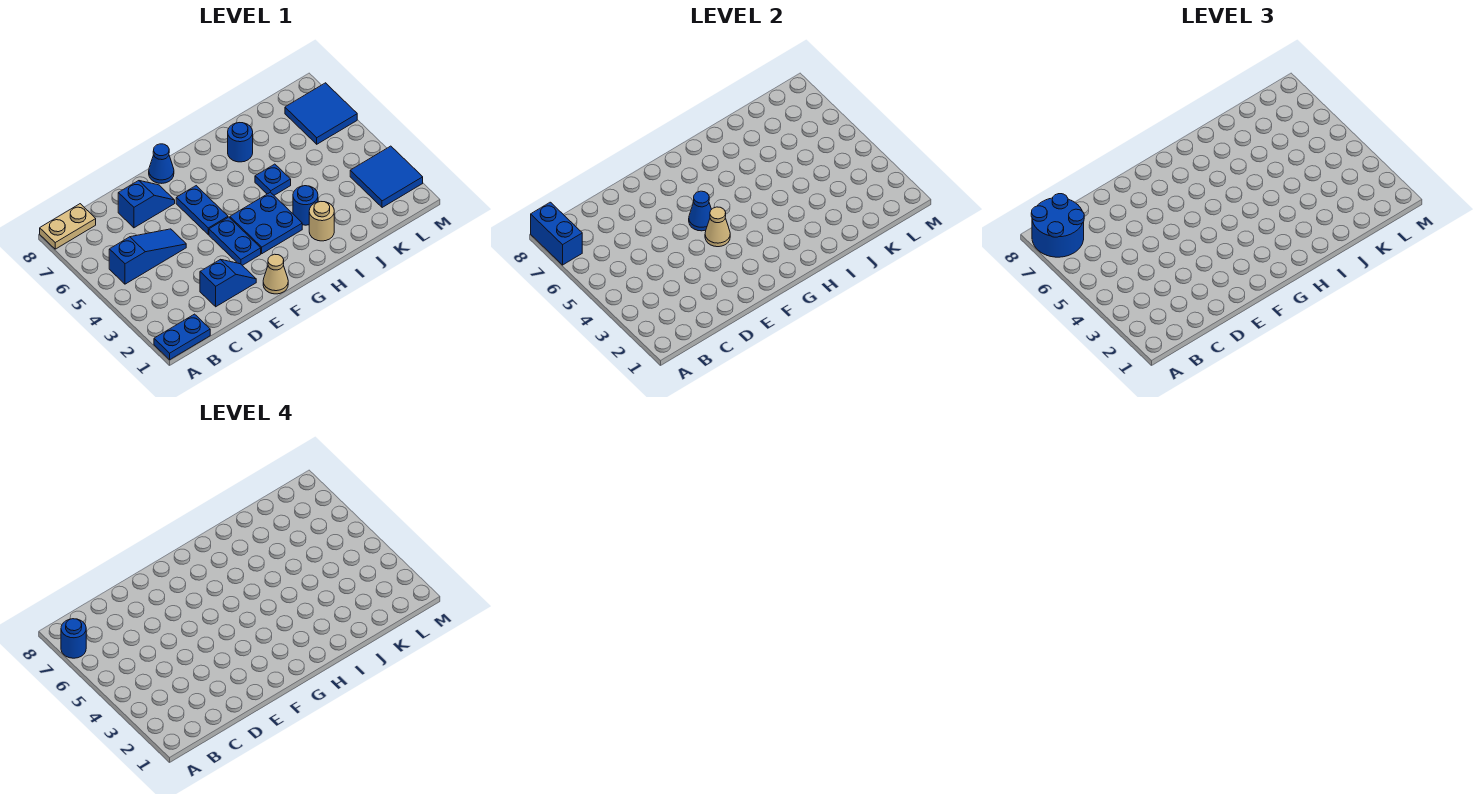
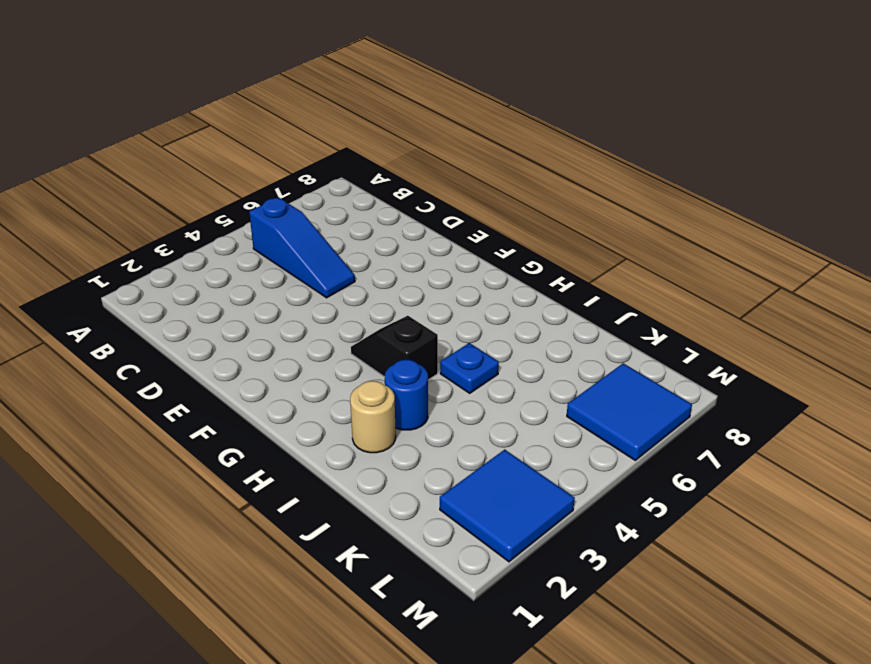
black slope G4:H4 level 1 top H -> blue plate G3:H4 level 1
none -> blue plate A1:B1 level 1
none -> tan plate A8:B8 level 1
none -> blue slope D2:E2 level 1 top D

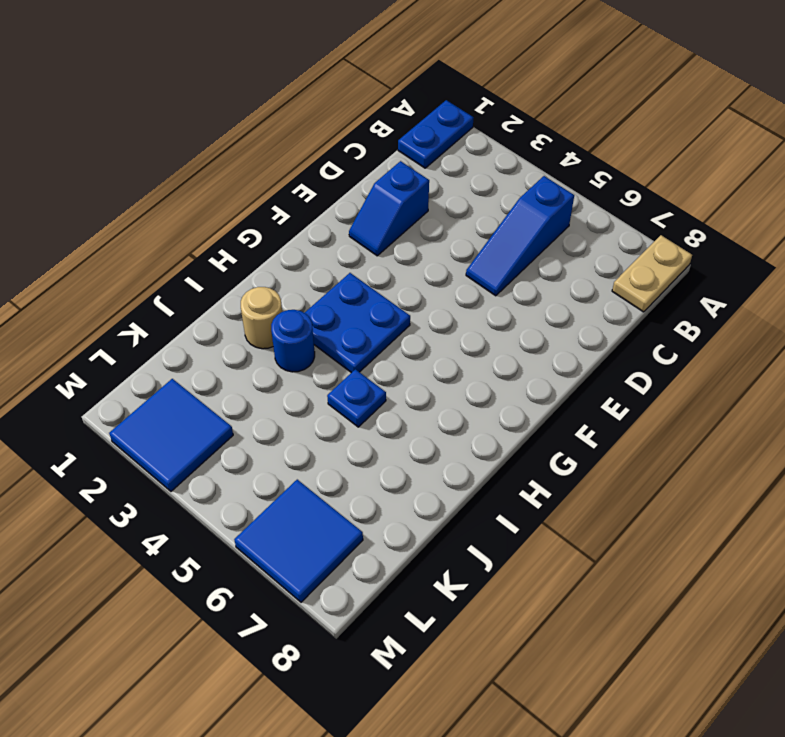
none -> blue slope D7:E7 level 1 top D
none -> tan cone F1 level 1
none -> blue plate F3:F4 level 1

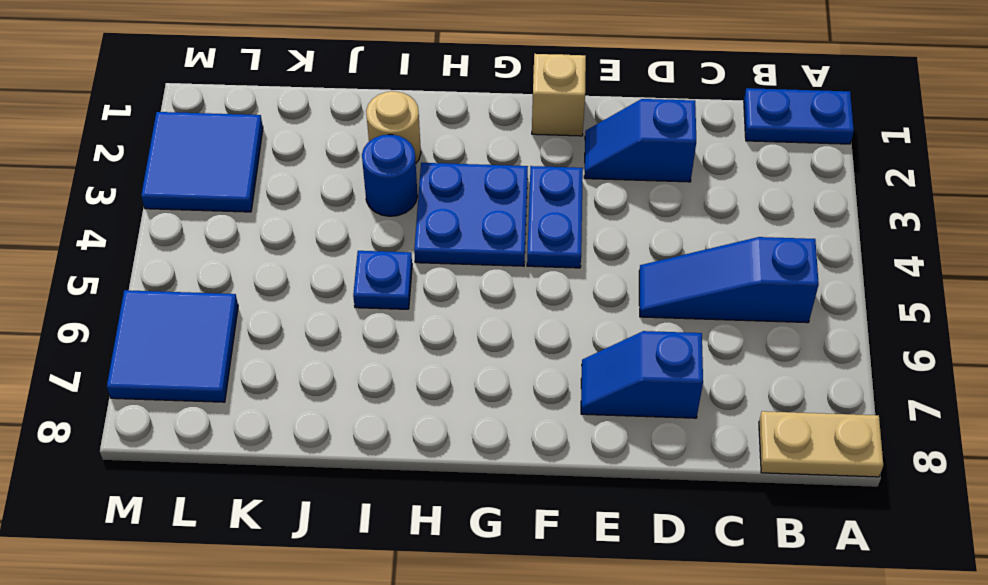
tan brick F1 level 1 -> tan cone F1 level 1
none -> blue plate F5:F6 level 1
none -> blue cone F8 level 1
none -> blue round brick I7 level 1

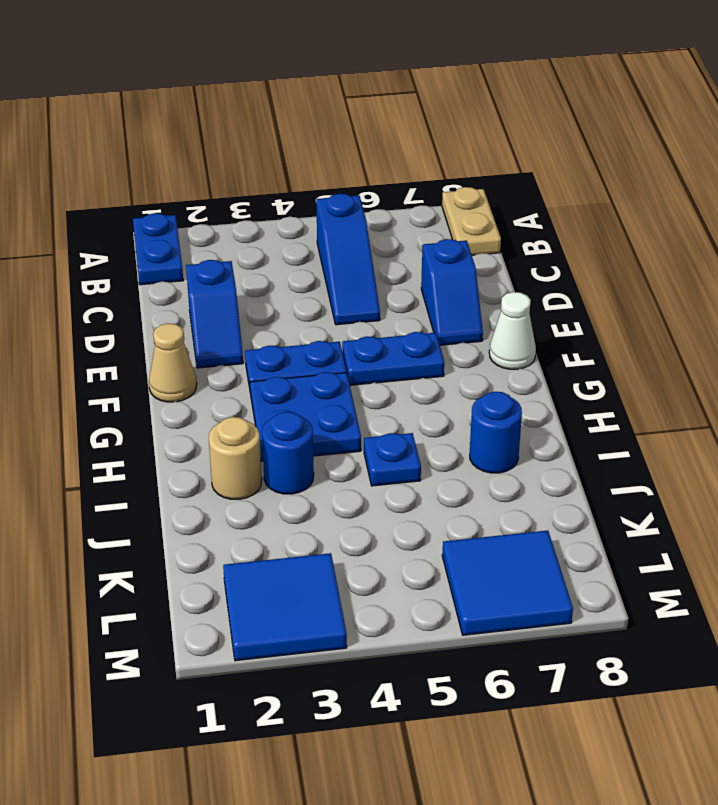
white cone F8 level 1 -> blue cone F8 level 1
none -> blue brick A7:A8 level 2
none -> tan cone F4 level 2
none -> blue cone F5 level 2

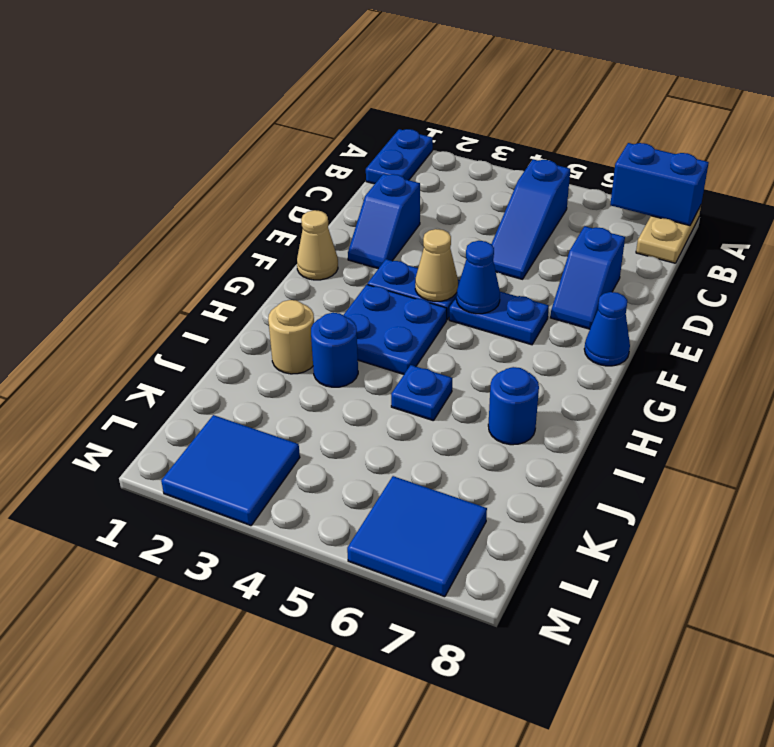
none -> blue round brick A7:B8 level 3
none -> blue round brick A7 level 4

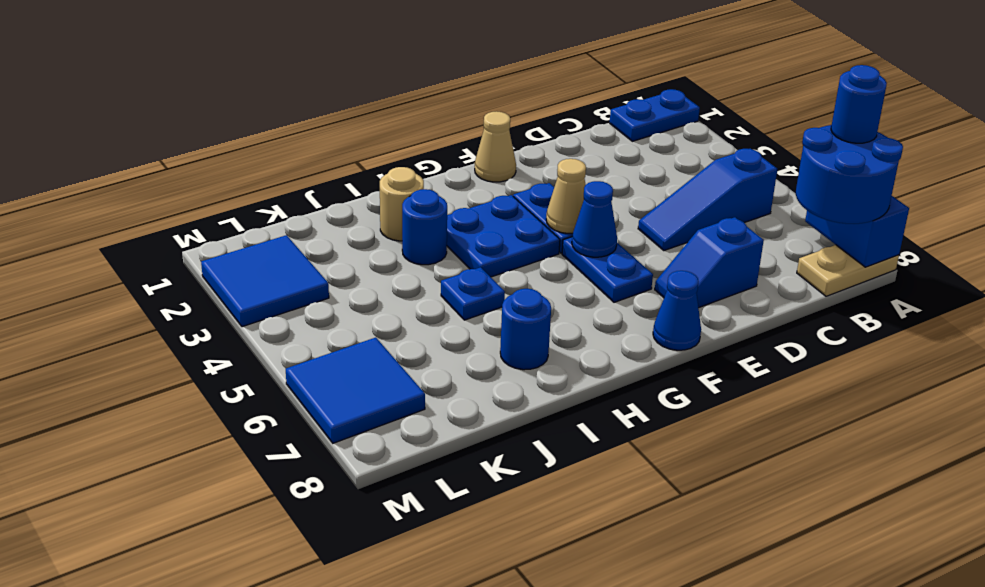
none -> blue slope D2:E2 level 1 top D

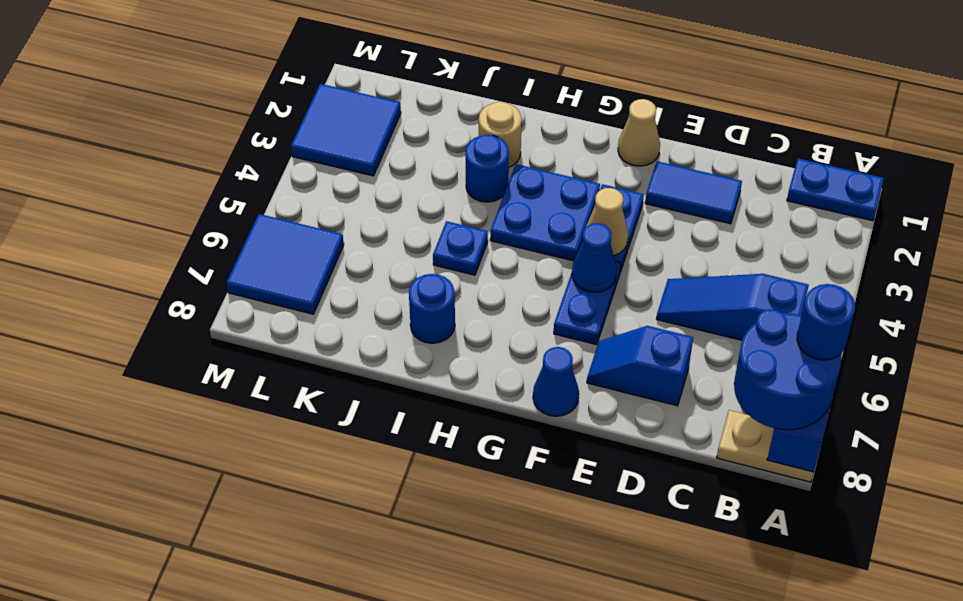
blue tile D2:E2 level 1 -> blue slope D2:E2 level 1 top D

